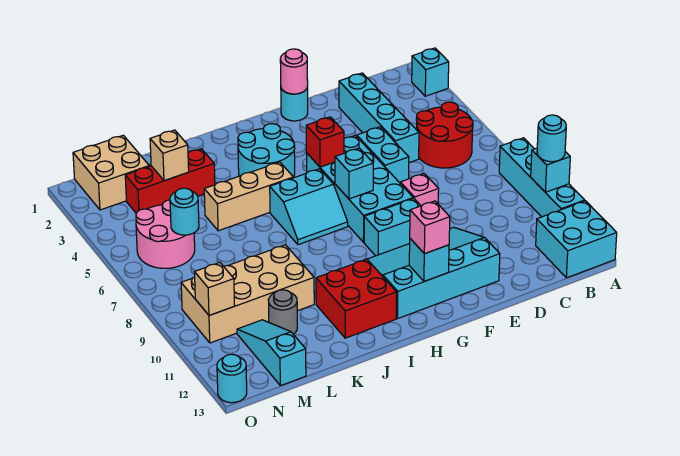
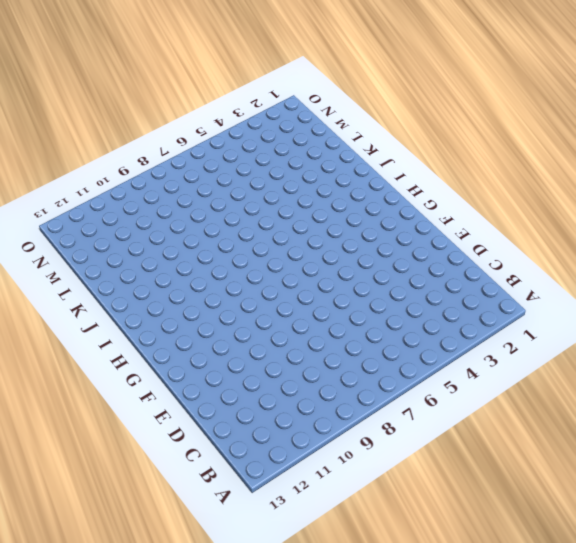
none -> cyan brick A2 level 1
none -> cyan brick A8:A11 level 1
none -> cyan brick A12:B13 level 1
none -> red round brick B5:C6 level 1

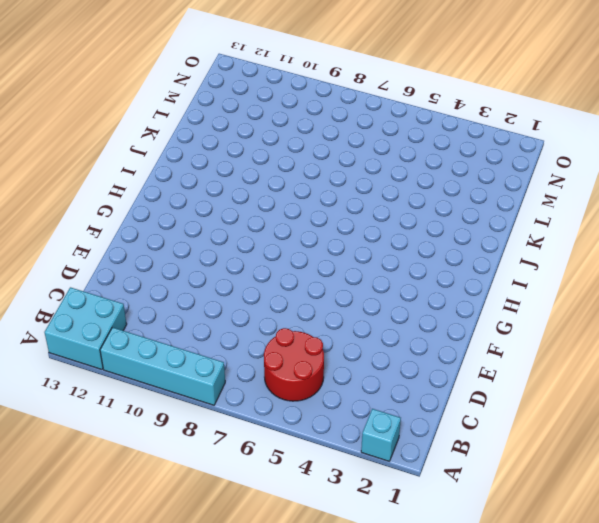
none -> cyan brick D2:D5 level 1
none -> cyan brick E5:E6 level 1
none -> pink brick E8 level 1
none -> cyan slope E10:H12 level 1 top 12

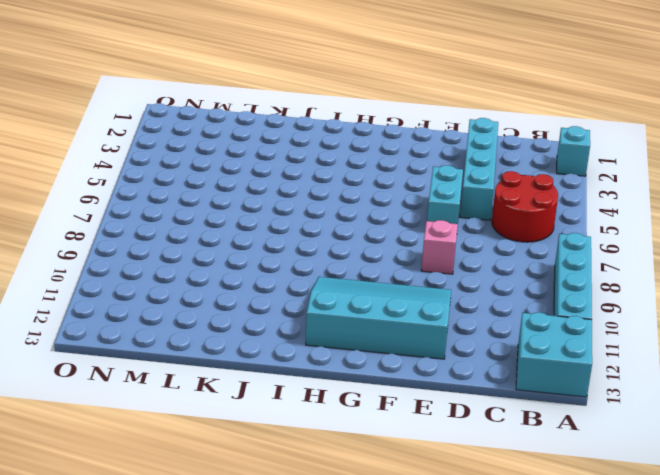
none -> cyan round brick F1 level 1
none -> cyan brick F5:G8 level 1
none -> cyan brick F9:G9 level 1
none -> cyan round brick H3:I4 level 1

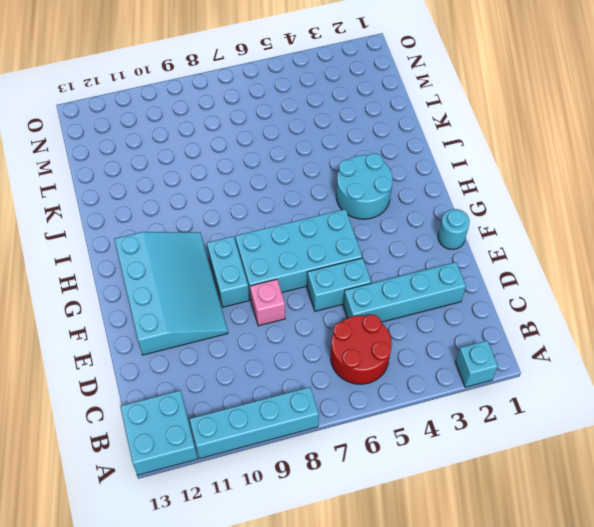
none -> cyan slope H6:I7 level 1 top 6
none -> tan brick I5:K5 level 1
none -> red brick I11:J12 level 1
none -> red brick K3:M3 level 1

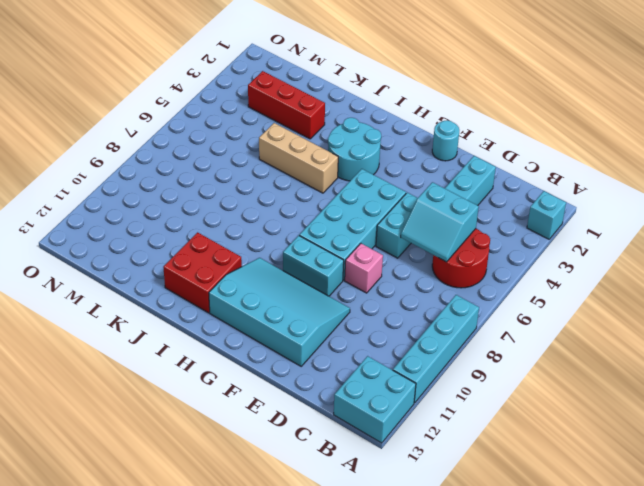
cyan slope C5:D6 level 2 top 5 -> cyan slope H6:I7 level 1 top 6
none -> tan brick K9:N10 level 1
none -> grey round brick L11 level 1
none -> tan brick M1:N2 level 1
none -> pink round brick M5:N6 level 1

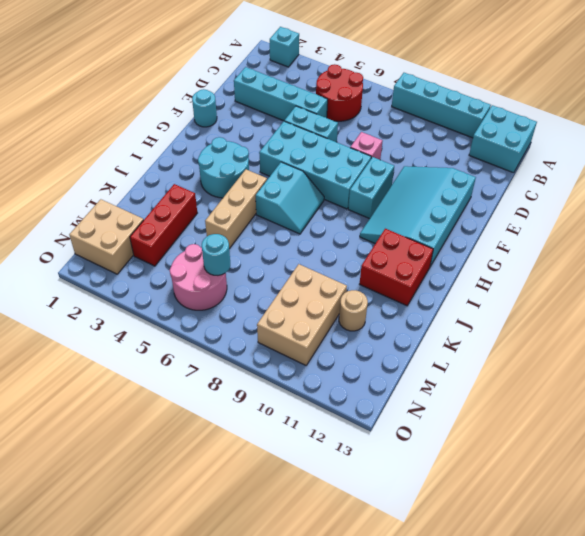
tan brick L9:N10 level 1 -> tan brick K9:N10 level 1
tan round brick L11 level 1 -> grey round brick L11 level 1
none -> cyan slope M11:M13 level 1 top 13
none -> cyan round brick O13 level 1
none -> cyan brick A10 level 2
none -> pink round brick F1 level 2

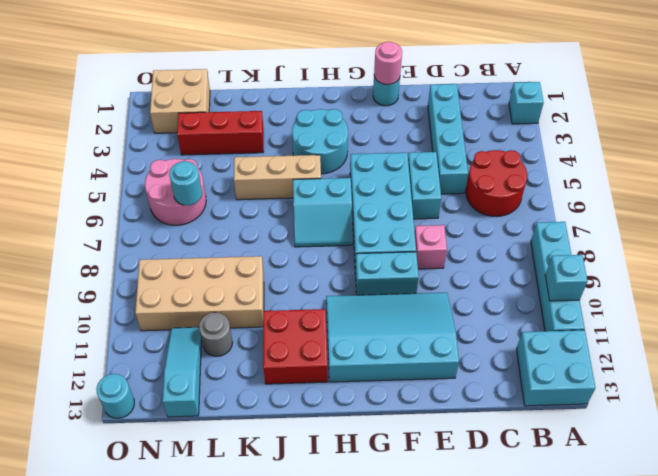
none -> red brick G5 level 2
none -> cyan brick G7 level 2
none -> cyan brick G12 level 2
none -> tan brick L3 level 2

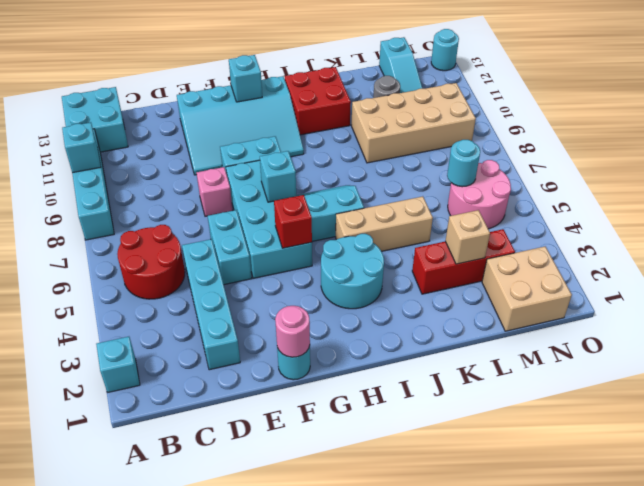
none -> tan brick N10 level 2
none -> cyan round brick A10 level 3
none -> pink brick G12 level 3

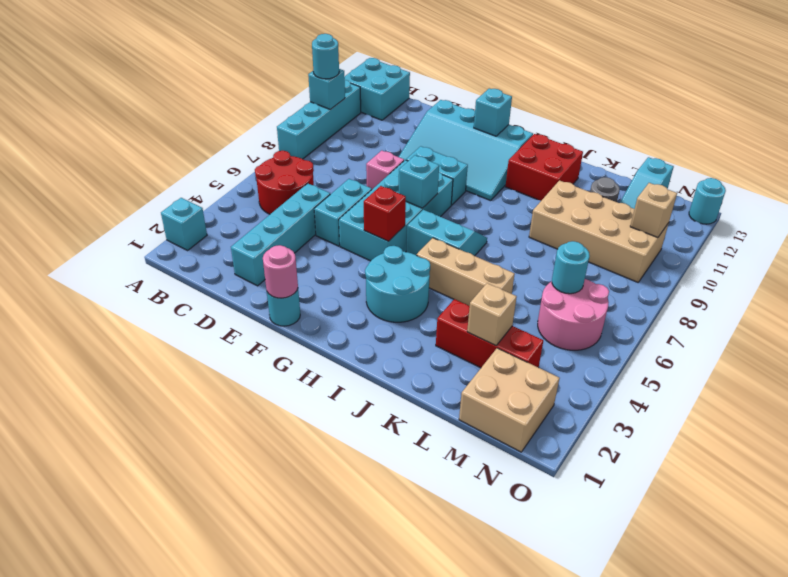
none -> pink brick G12 level 3

